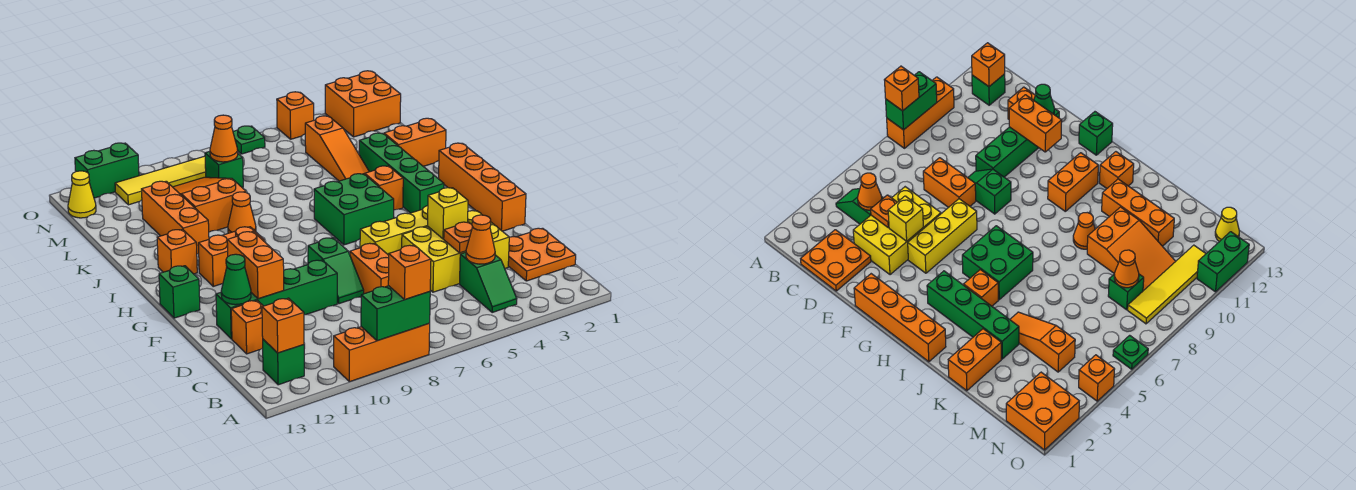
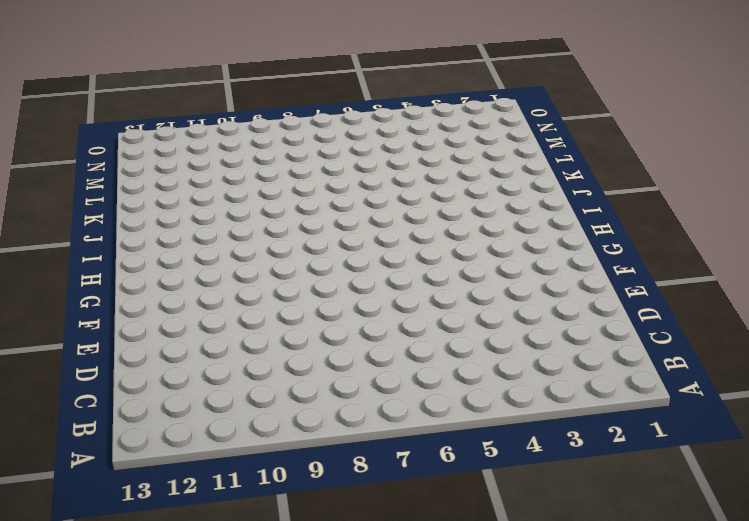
none -> orange brick A8:A10 level 1
none -> green slope B4:C4 level 1 top C
none -> green brick B12 level 1
none -> orange plate C1:D2 level 1

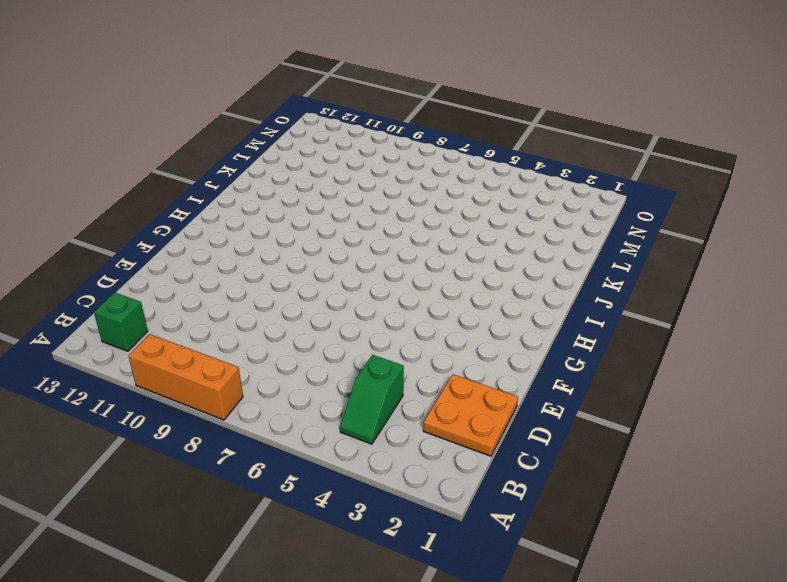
none -> yellow brick D3:E5 level 1
none -> orange brick D7:E7 level 1
none -> orange brick D12 level 1
none -> green slope E8:F8 level 1 top F

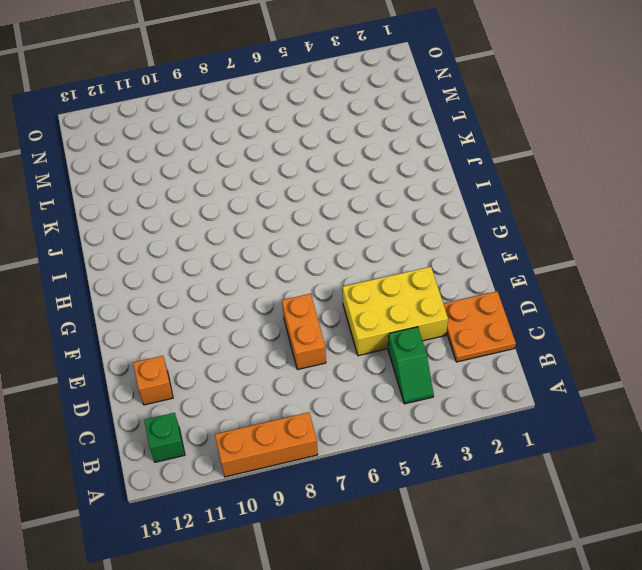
none -> green slope E8:F8 level 1 top F
none -> green brick E9:E12 level 1
none -> orange brick F1:I1 level 1
none -> yellow brick F4:F6 level 1

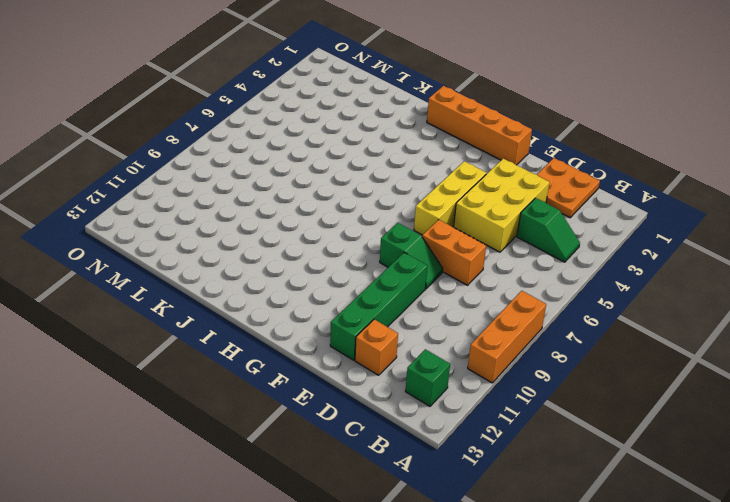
none -> green brick G13 level 1
none -> green brick H3:K3 level 1
none -> green brick H5:I6 level 1
none -> orange brick H10:H11 level 1

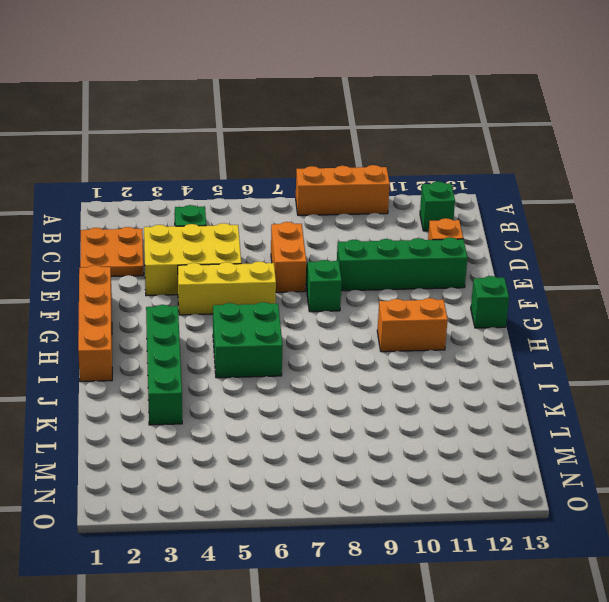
none -> orange brick I4 level 1
none -> orange brick I12 level 1
none -> orange cone J9 level 1
none -> orange brick J11:L11 level 1

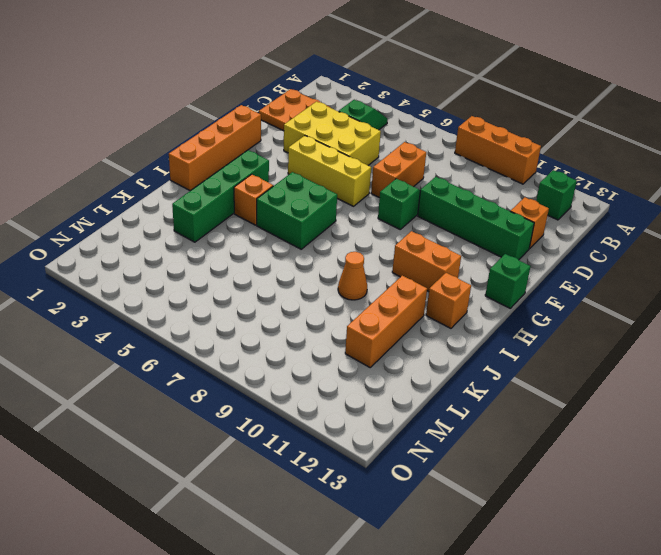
none -> orange brick K1:K2 level 1
none -> orange slope K4:M4 level 1 top M
none -> orange slope K9:M10 level 1 top K
none -> green brick M8 level 1

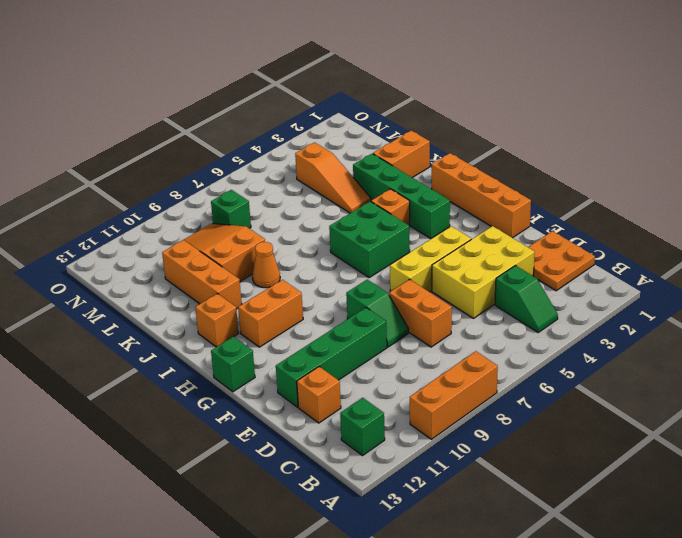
none -> orange brick N1:O2 level 1
none -> yellow tile N8:N11 level 1
none -> yellow cone N13 level 1
none -> orange brick O4 level 1

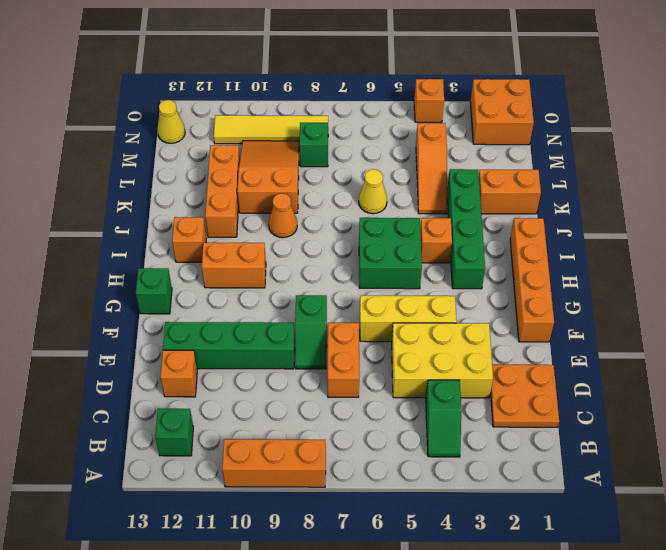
yellow cone K6 level 1 -> none
none -> green plate O6 level 1
none -> green brick O11:O12 level 1
none -> green brick A8:A9 level 2
none -> orange brick B12 level 2

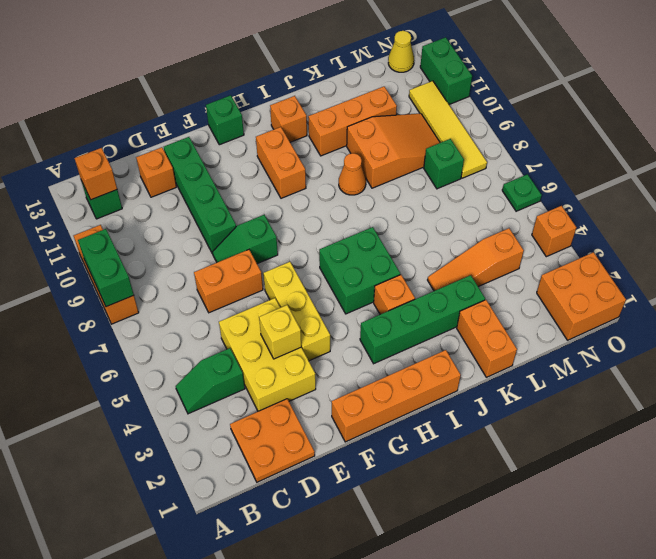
none -> orange cone C4 level 2
none -> orange plate D4 level 2
none -> orange brick E11:F11 level 2
none -> green cone E12 level 2

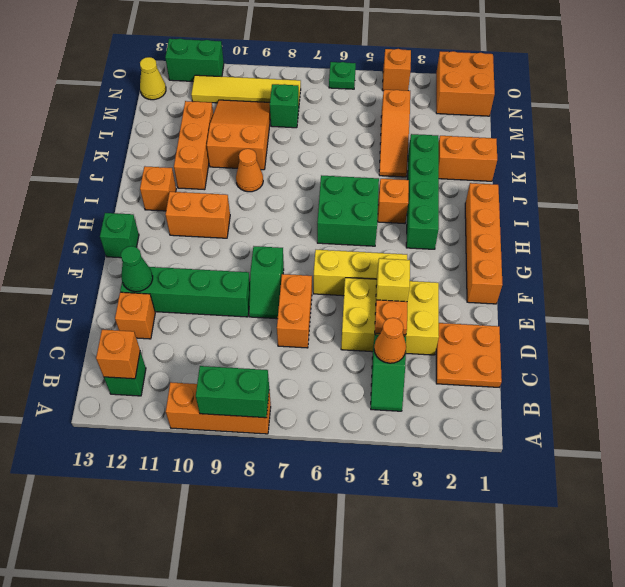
none -> orange brick E11:F11 level 2
none -> orange cone M8 level 2
none -> orange brick A8 level 3

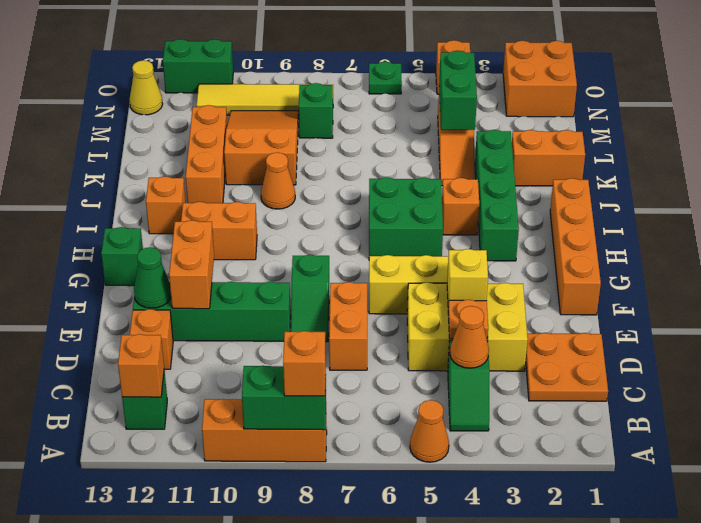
orange cone A5 level 1 -> orange cone M8 level 2
green brick L4:M4 level 2 -> none

